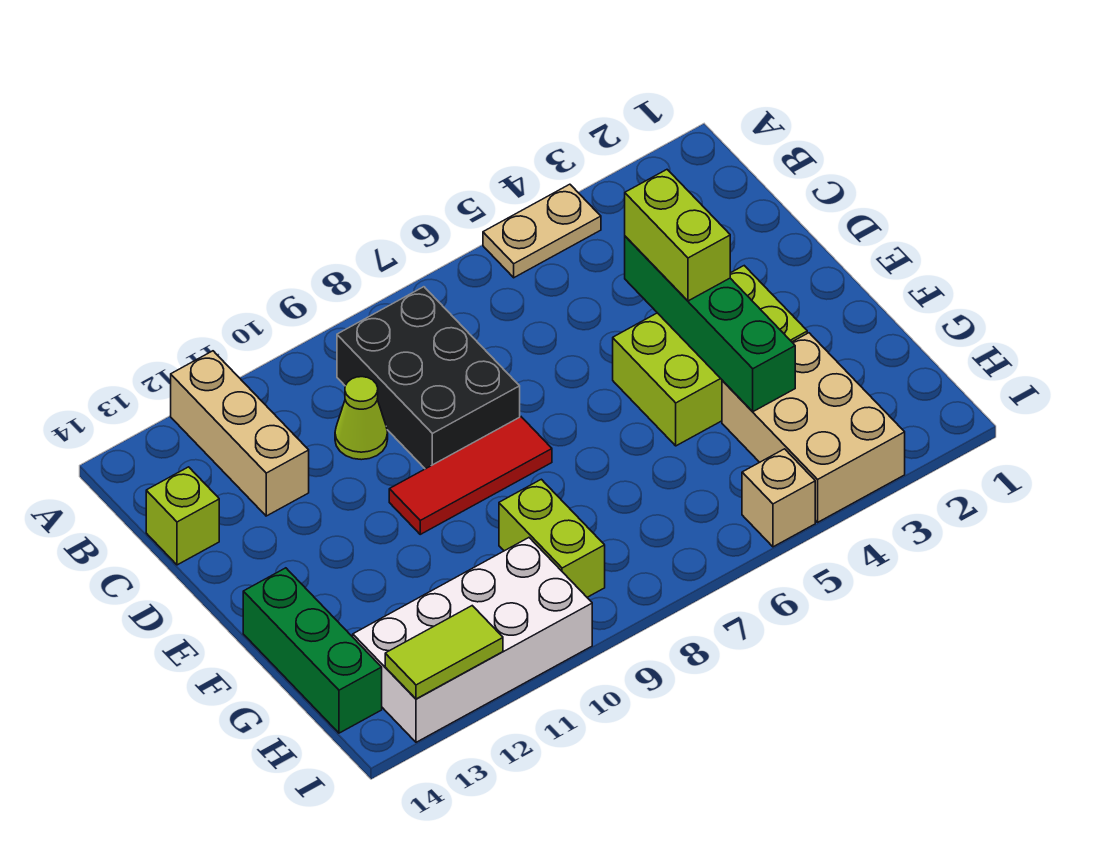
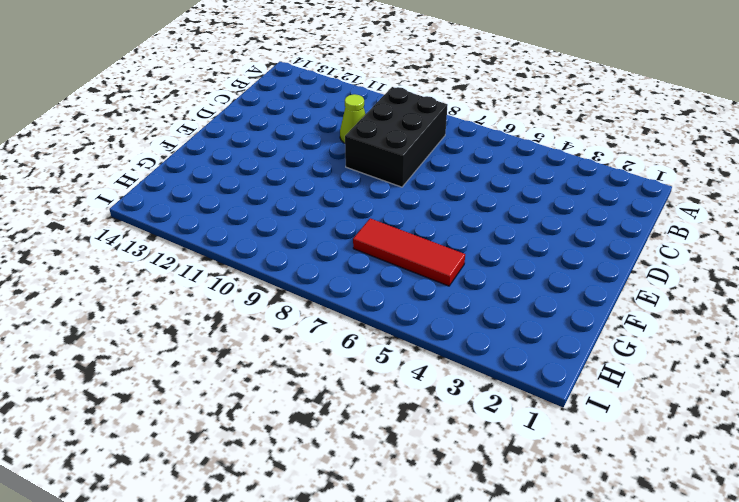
red tile G5:G7 level 1 -> red tile E8:E10 level 1
none -> tan plate A4:A5 level 1
none -> tan brick A12:C12 level 1
none -> lime brick C14 level 1

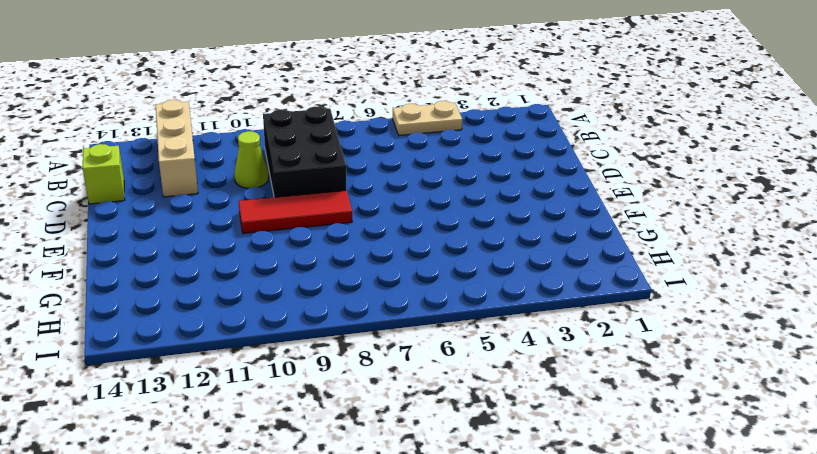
none -> lime brick E3:F5 level 1
none -> green brick F14:H14 level 1
none -> tan brick G3:I4 level 1

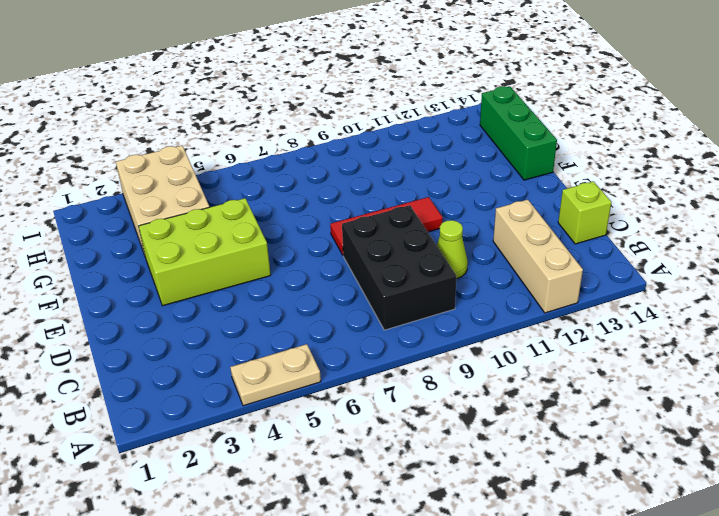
none -> lime brick G9:H9 level 1
none -> white brick H10:I13 level 1
none -> tan brick I5 level 1

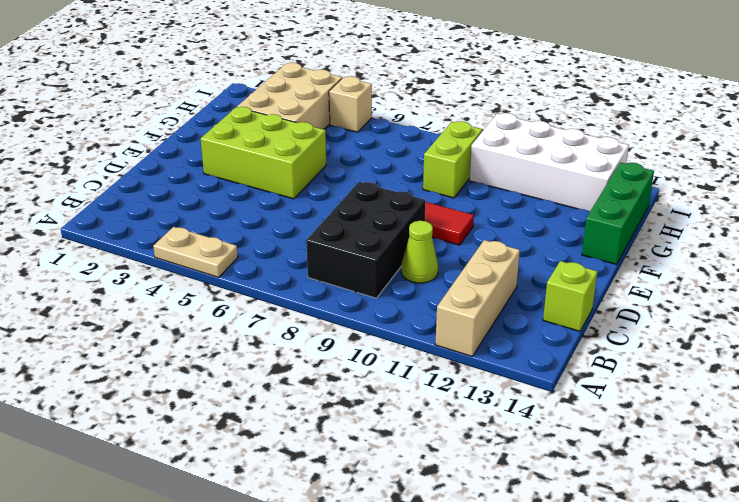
none -> green brick D4:G4 level 2
none -> lime tile I12:I13 level 2
none -> lime brick D4:E4 level 3

